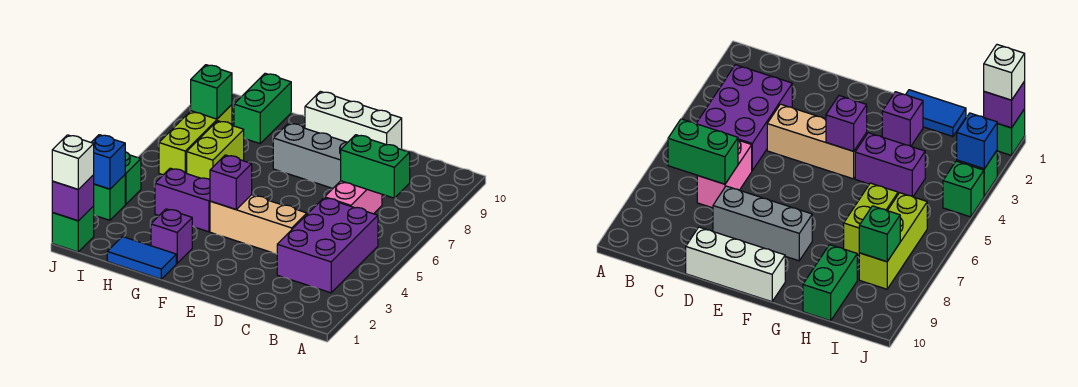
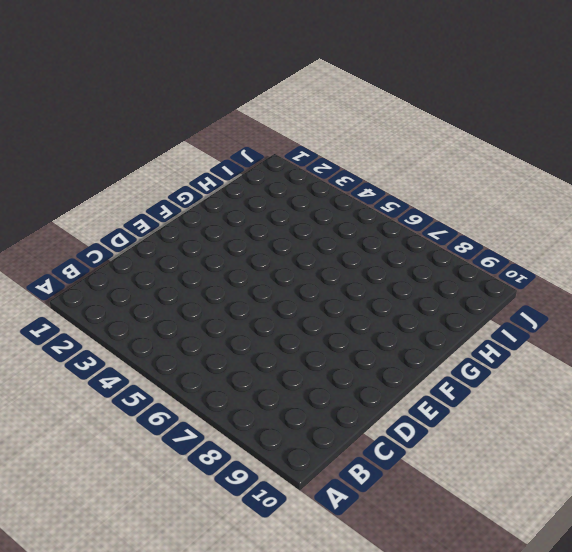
none -> purple brick B3:C5 level 1
none -> pink brick C6:C7 level 1
none -> tan brick D4:F4 level 1

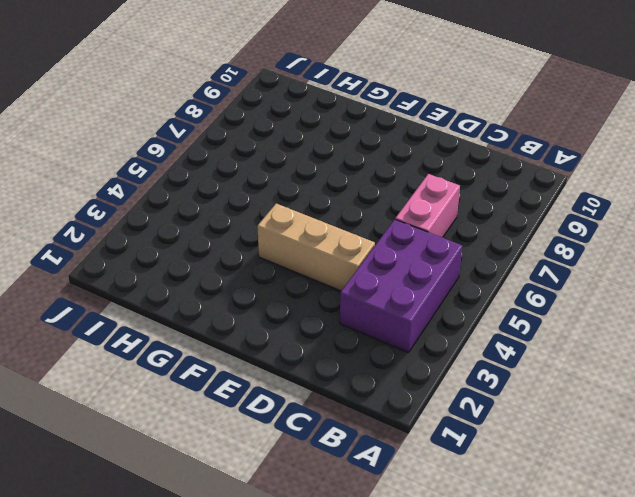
none -> grey brick D8:F8 level 1
none -> white brick D10:F10 level 1
none -> blue tile G1:H1 level 1

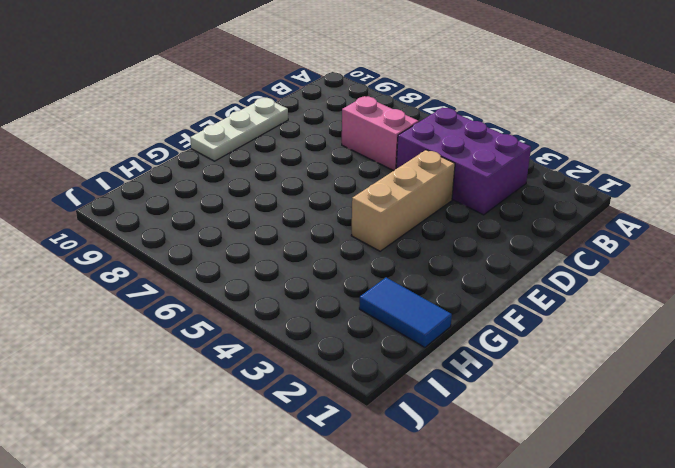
white plate D10:F10 level 1 -> white brick D10:F10 level 1
blue tile H1:H2 level 1 -> blue tile G1:H1 level 1
none -> grey brick D8:F8 level 1
none -> purple brick G2 level 1
none -> purple brick G4:H4 level 1

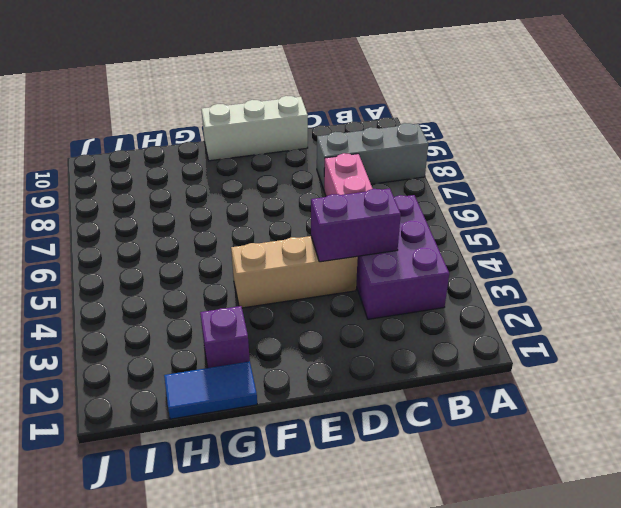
grey brick A8:C8 level 1 -> grey brick D8:F8 level 1
purple brick C4:D4 level 2 -> purple brick G4:H4 level 1
none -> lime brick H6:H7 level 1
none -> green brick H9:H10 level 1
none -> lime brick I6:I8 level 1

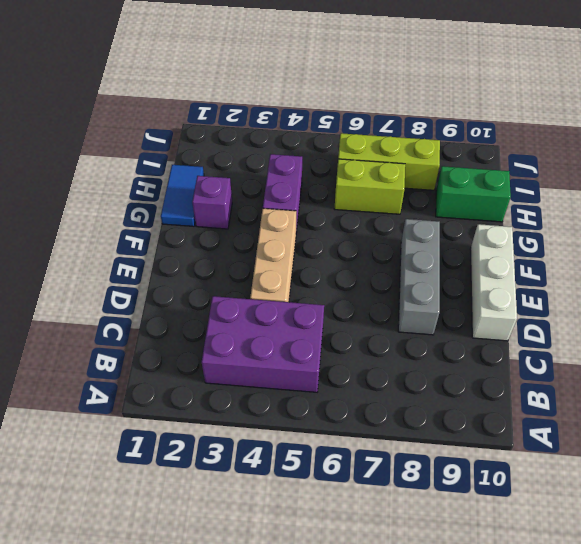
none -> pink brick C6:C7 level 1
none -> green brick J1 level 1
none -> green brick J3 level 1

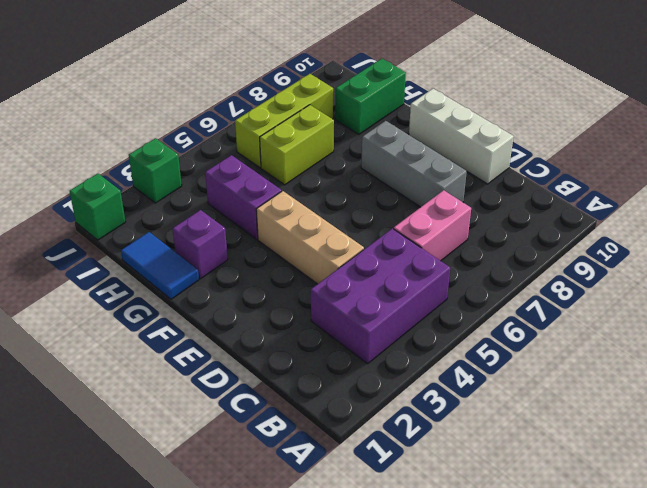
none -> green brick J4 level 1
none -> green brick B7:C7 level 2
none -> purple brick F4 level 2

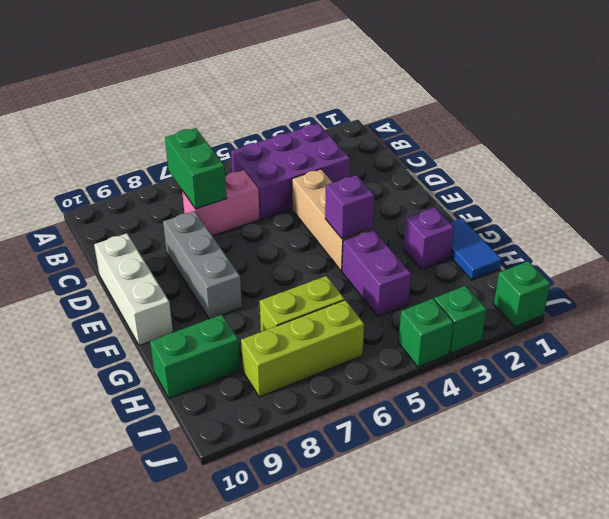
none -> green brick I8 level 2
none -> purple brick J1 level 2
none -> blue brick J3 level 2

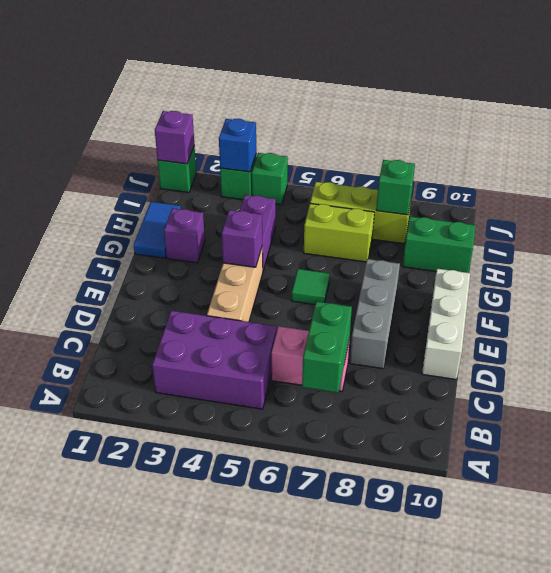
green tile F6 level 1 -> none
none -> white brick J1 level 3

